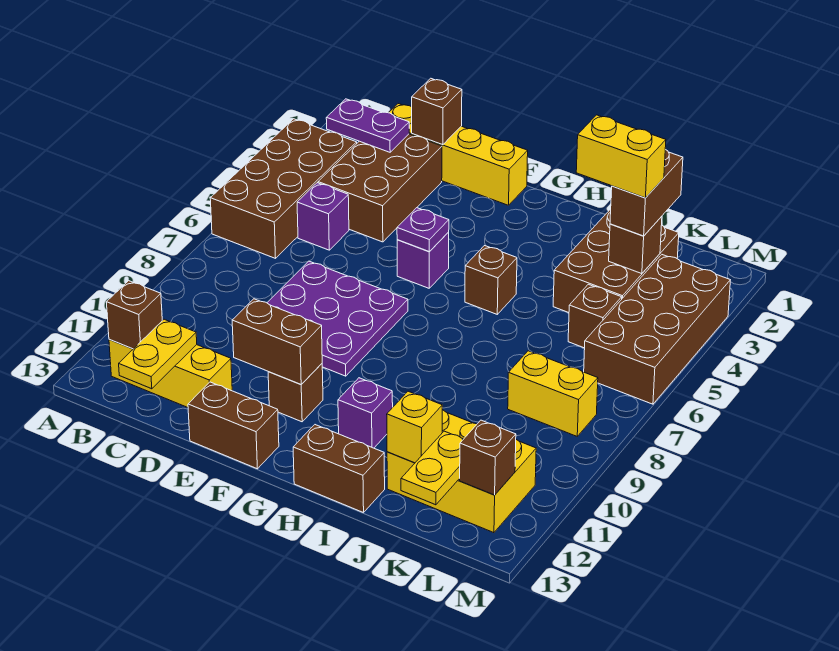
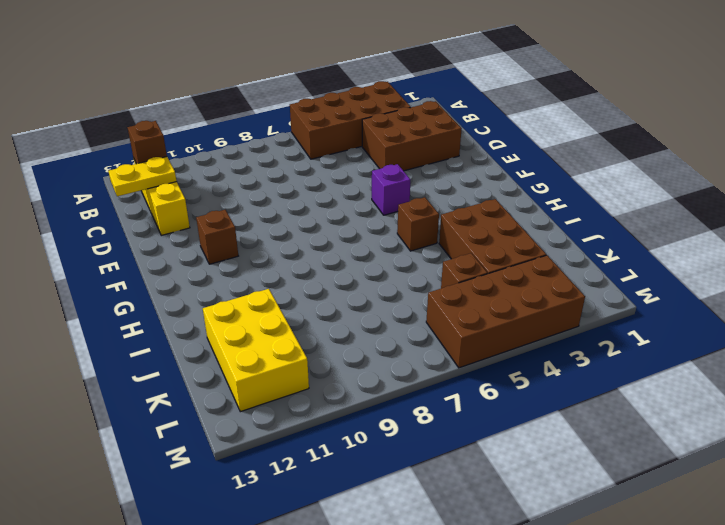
brown brick I3:K4 level 1 -> brown brick J2:K4 level 1
none -> yellow brick C1:F1 level 1
none -> purple brick C5 level 1
none -> purple plate D7:F9 level 1

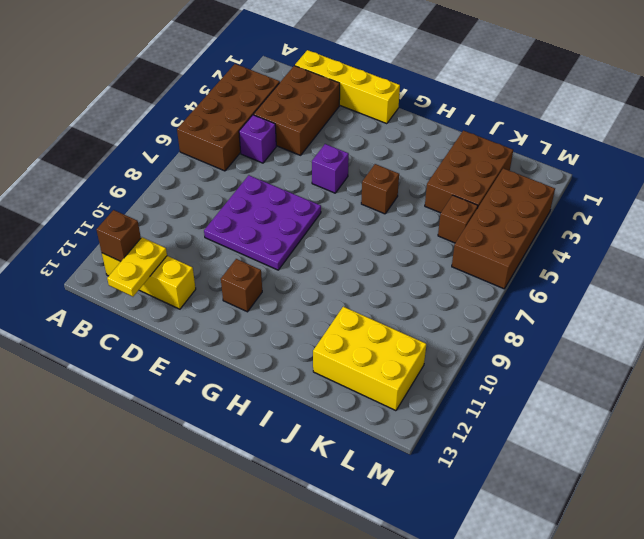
none -> brown brick E13:F13 level 1
none -> purple brick H11 level 1
none -> brown brick H13:I13 level 1

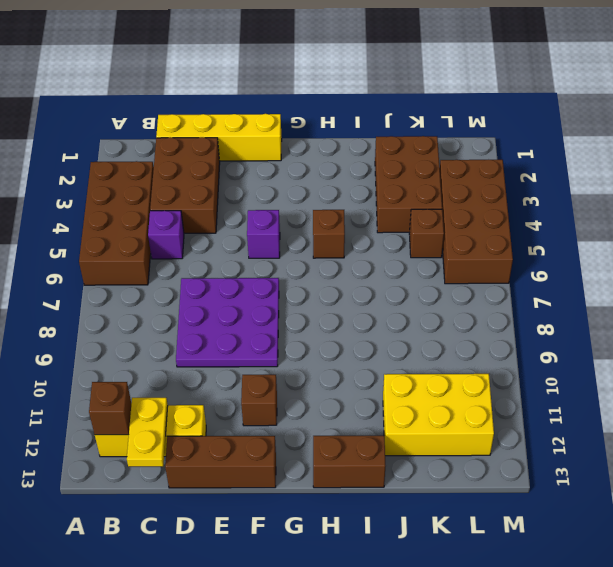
brown brick D13:F13 level 1 -> brown brick E13:F13 level 1
none -> purple brick H11 level 1
none -> yellow brick K8:L8 level 1
none -> purple plate B2:C2 level 2

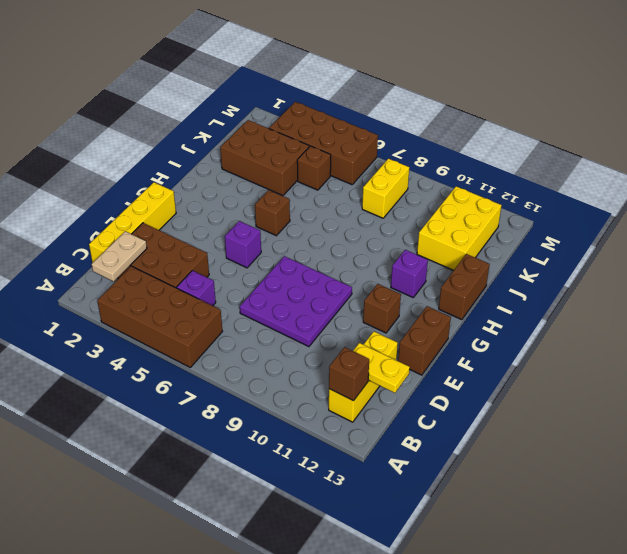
tan plate B2:C2 level 2 -> purple plate B2:C2 level 2
none -> brown brick D1 level 2
none -> brown brick E11:F11 level 2
none -> purple plate F5 level 2

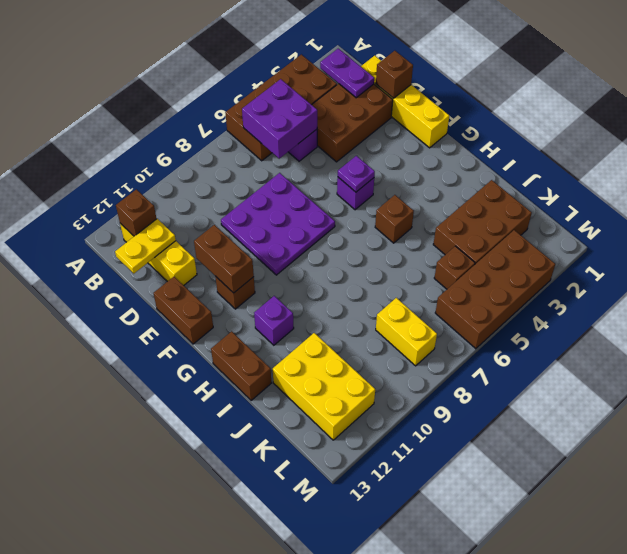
purple brick B5:C6 level 2 -> none
none -> yellow brick J12 level 2
none -> brown brick K3 level 2
none -> yellow plate K12:K13 level 2

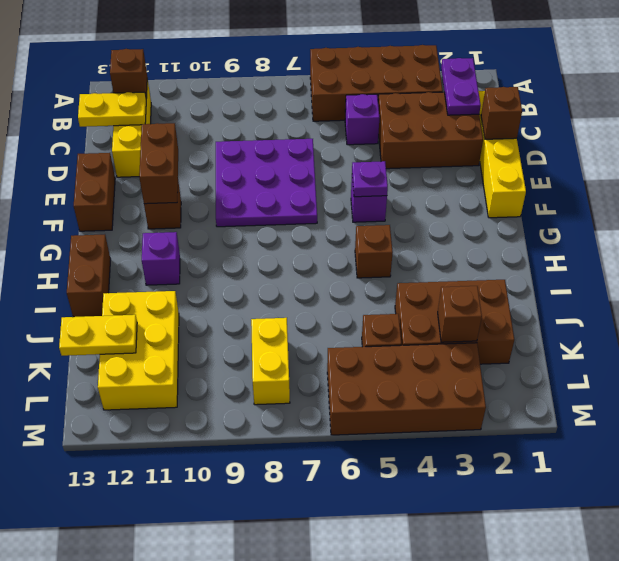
none -> yellow brick J12 level 2
none -> brown brick L12 level 2
none -> brown brick K2:K3 level 3

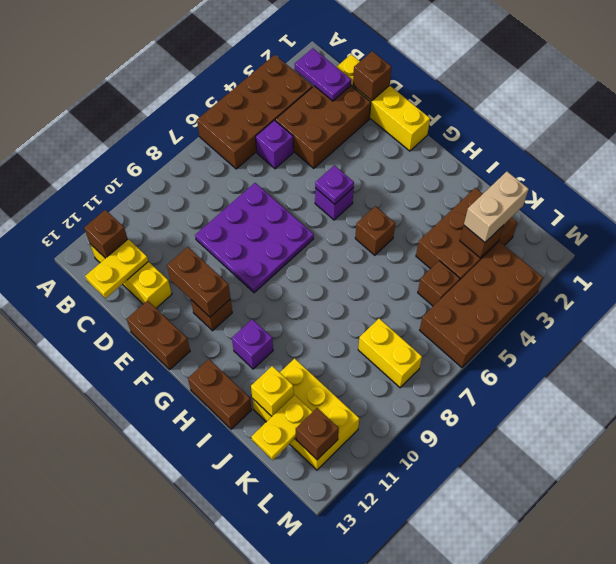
tan brick K2:K3 level 3 -> brown brick K2:K3 level 3
none -> yellow brick J3:K3 level 4

